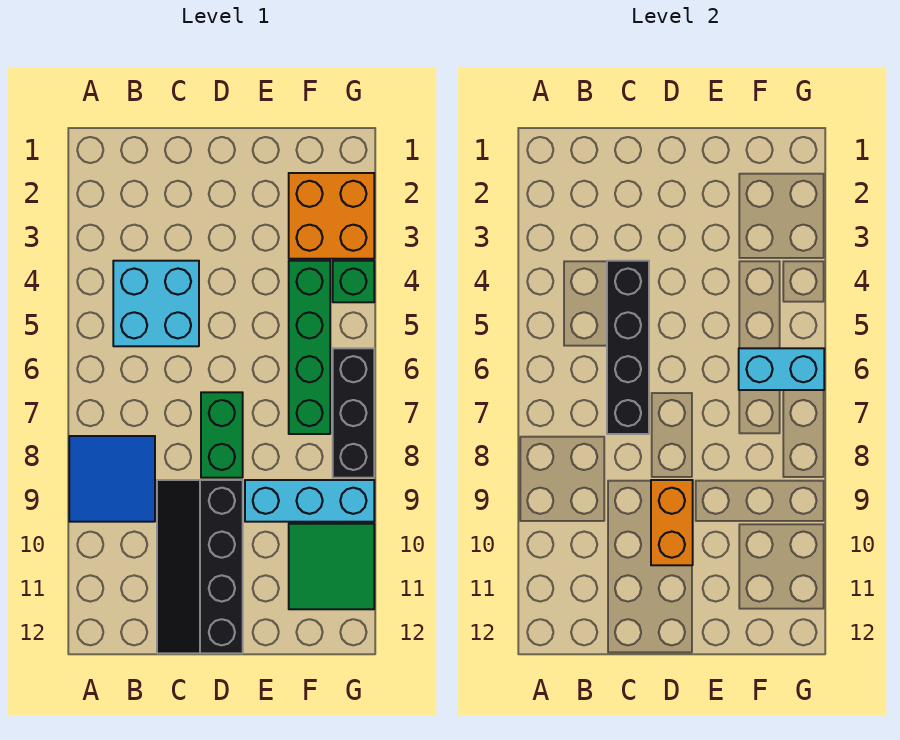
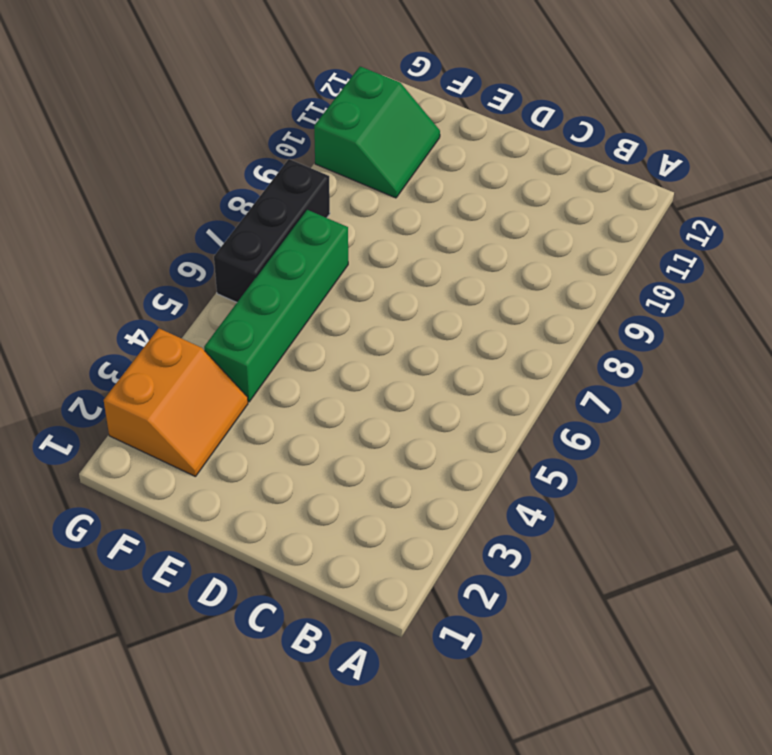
orange slope F2:G3 level 1 top G -> orange brick F2:G3 level 1
green slope F10:G11 level 1 top G -> green tile F10:G11 level 1
none -> blue tile A8:B9 level 1
none -> cyan brick B4:C5 level 1
none -> black slope C9:D12 level 1 top D

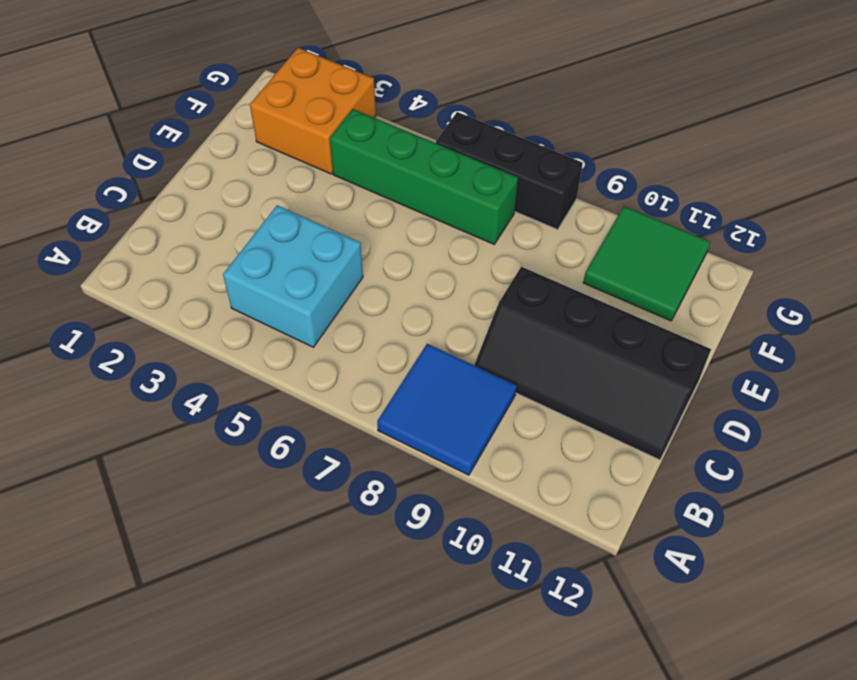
none -> green brick D7:D8 level 1
none -> cyan brick E9:G9 level 1
none -> green brick G4 level 1

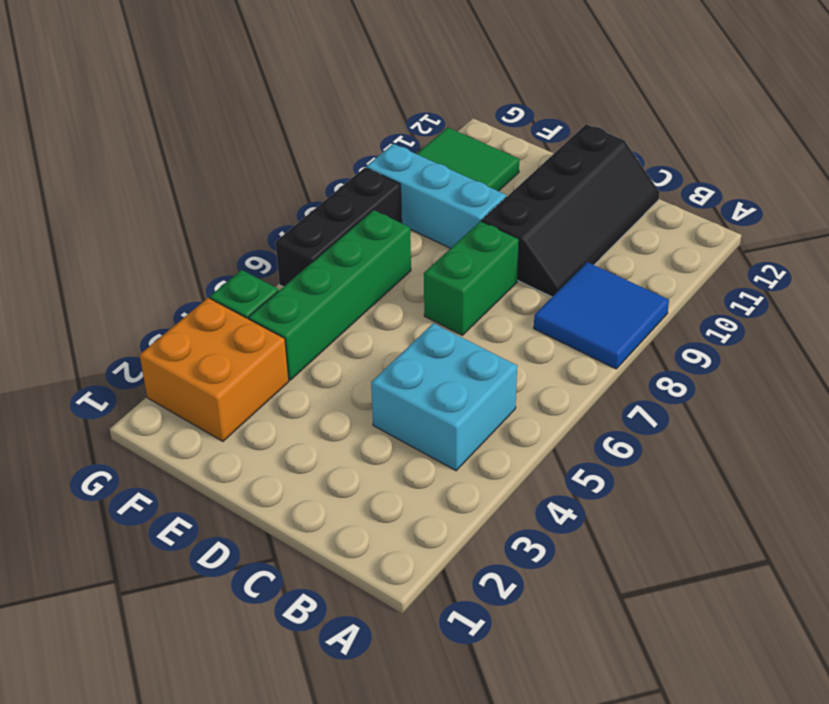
none -> black brick C4:C7 level 2
none -> orange brick D9:D10 level 2
none -> cyan brick F6:G6 level 2

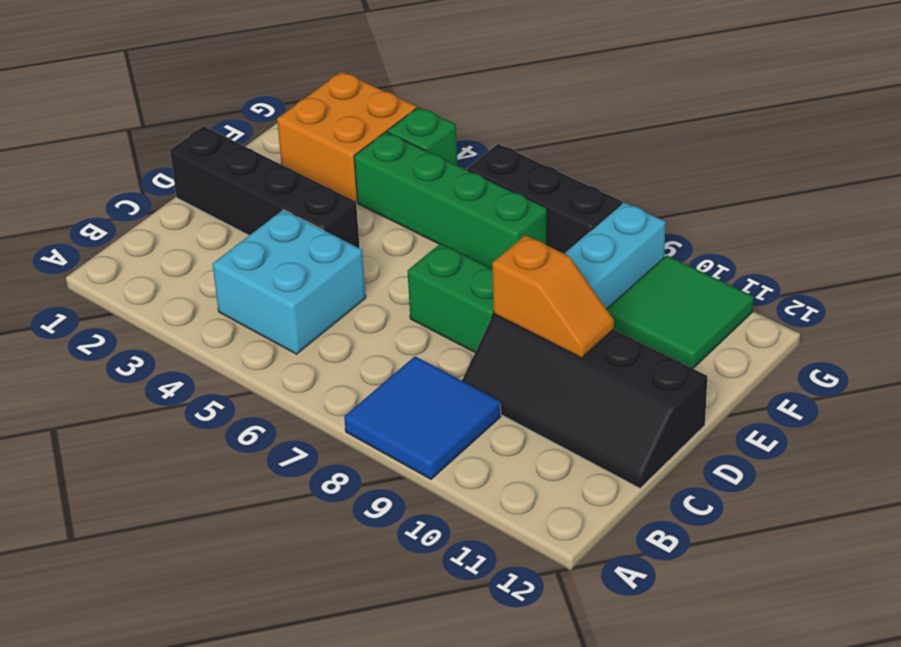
black brick D1:D4 level 1 -> black brick C4:C7 level 2
orange slope D9:D10 level 2 top 9 -> orange brick D9:D10 level 2
none -> cyan brick F6:G6 level 2

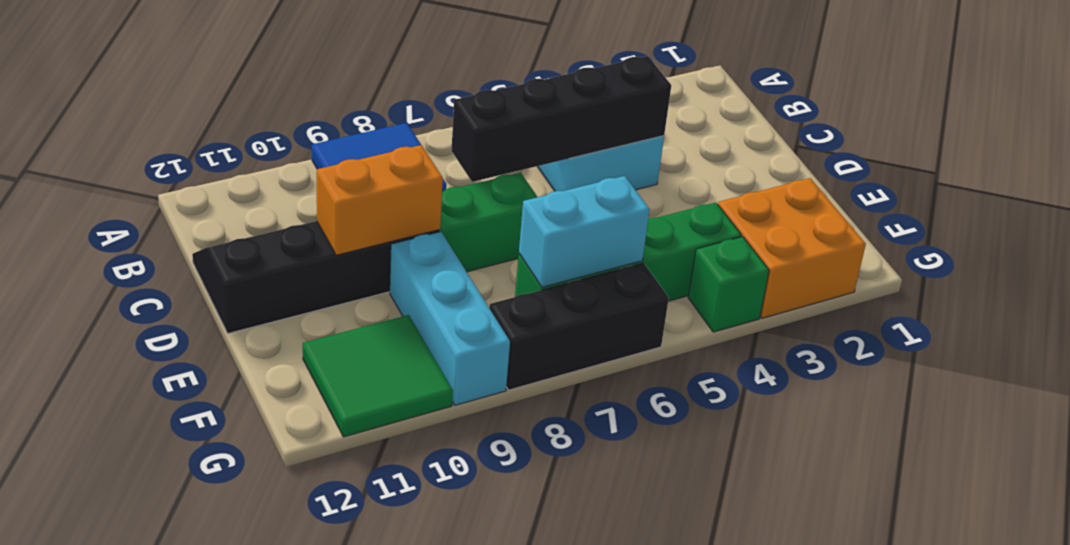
cyan brick F6:F7 level 2 -> cyan brick F6:G6 level 2

